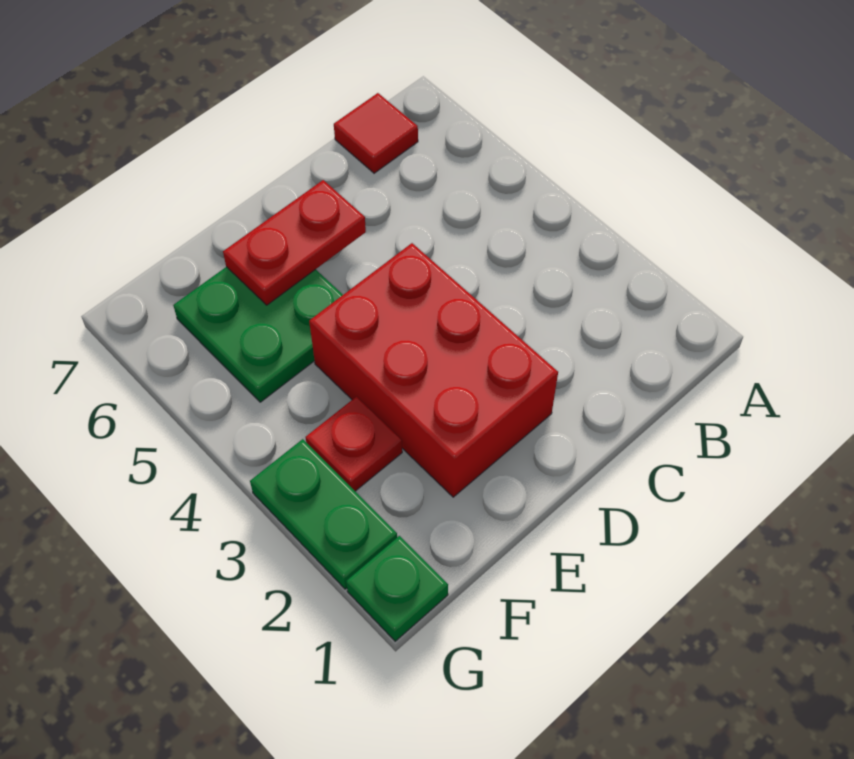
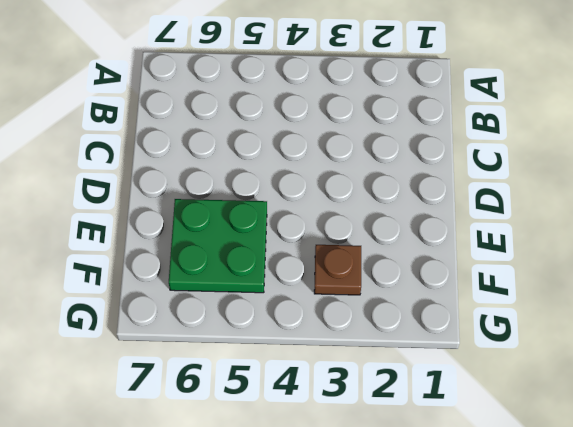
brown plate F3 level 1 -> red plate F3 level 1
none -> red tile B7 level 1
none -> red brick D2:E4 level 1

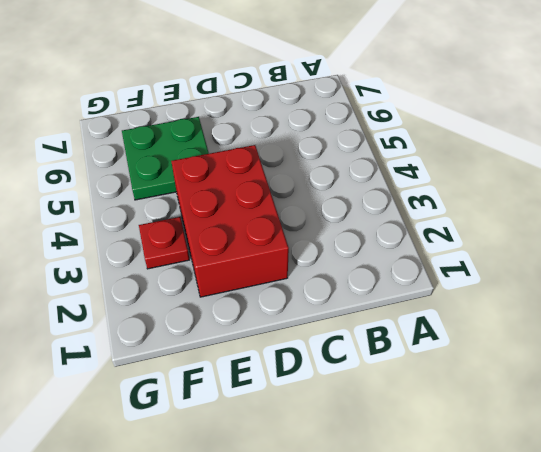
none -> red tile B7 level 1
none -> green plate G1 level 1

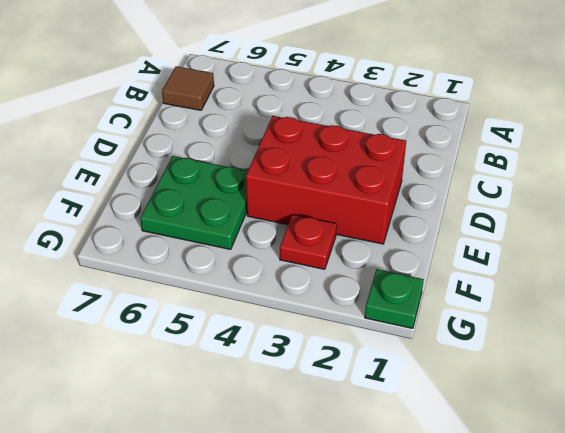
brown tile B7 level 1 -> red tile B7 level 1
none -> green plate G2:G3 level 1
none -> red plate D6:E6 level 2

